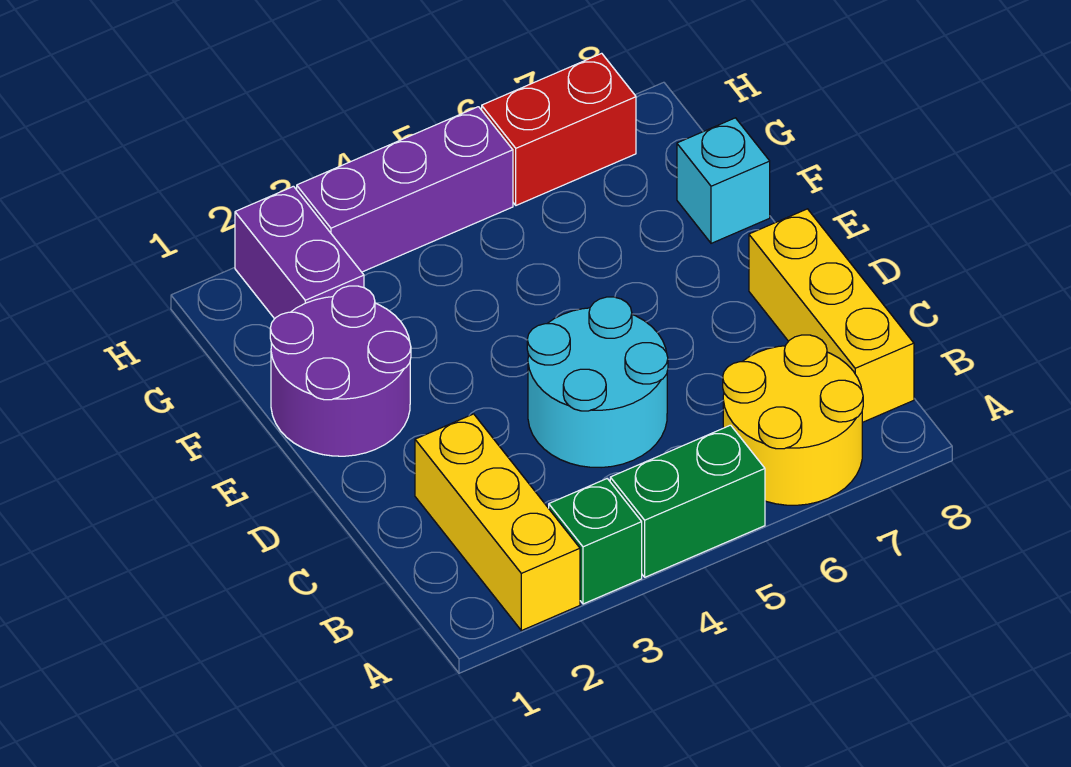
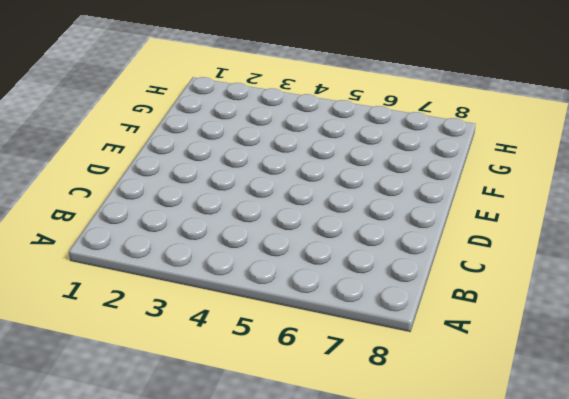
none -> yellow brick A2:C2 level 1
none -> green brick A3 level 1

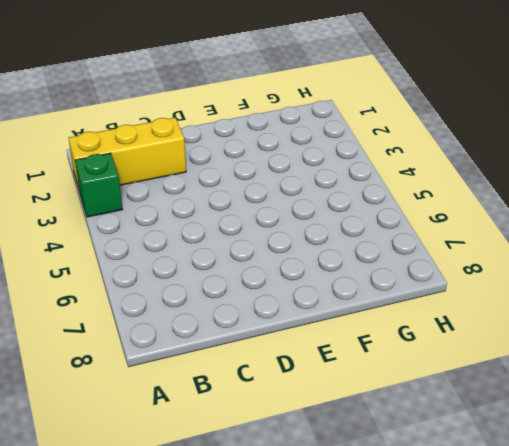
none -> green brick A4:A5 level 1
none -> yellow round brick A6:B7 level 1

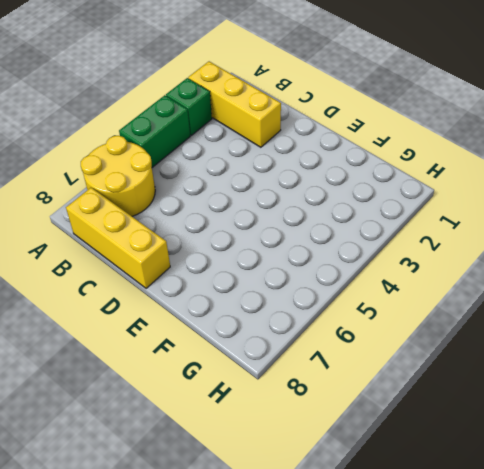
none -> cyan round brick C4:D5 level 1
none -> purple round brick E1:F2 level 1

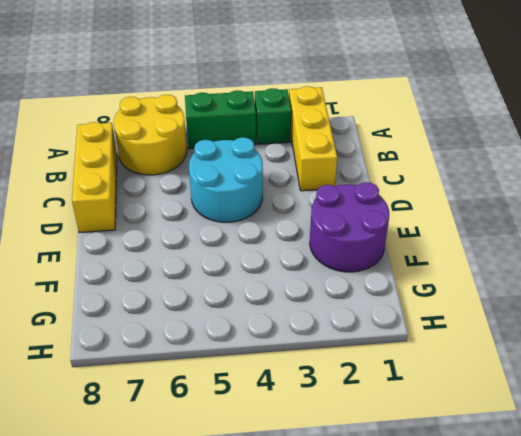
none -> cyan brick F8 level 1
none -> purple brick G2:H2 level 1

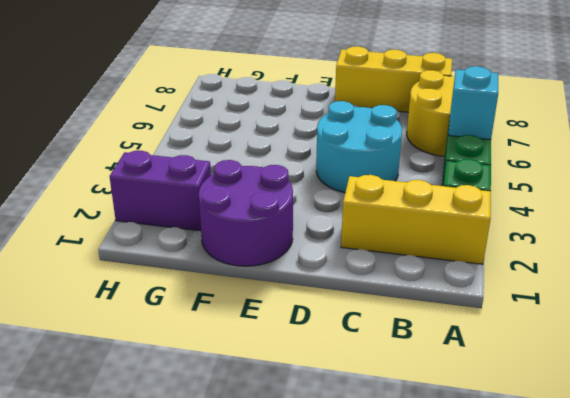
cyan brick A5 level 2 -> cyan brick F8 level 1
none -> purple brick H3:H5 level 1
none -> red brick H6:H7 level 1

